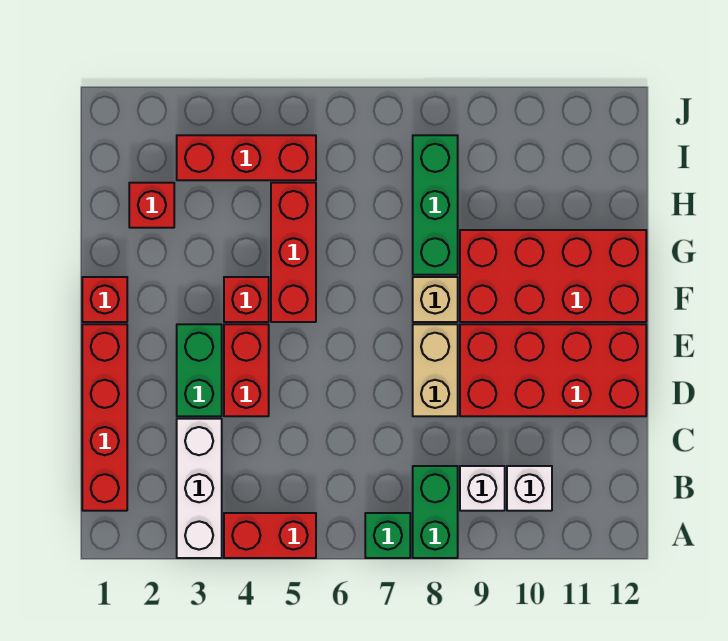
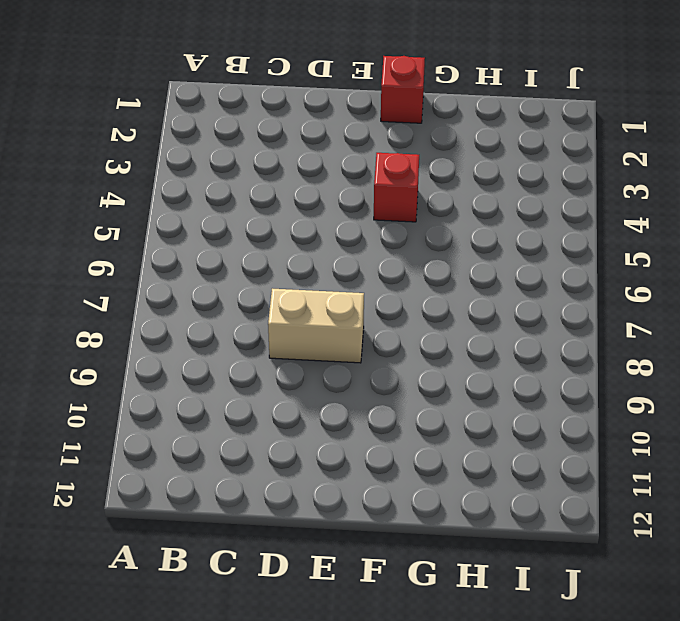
none -> white brick A3:C3 level 1
none -> red brick A4:A5 level 1
none -> green brick A7 level 1

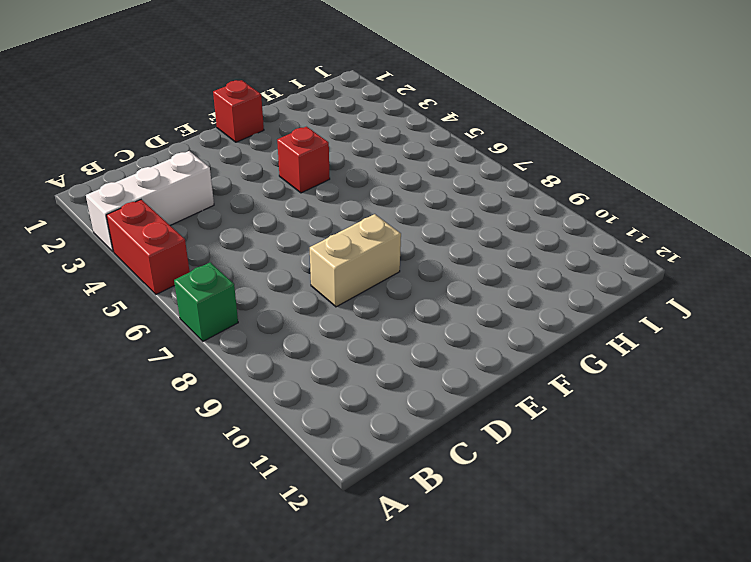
none -> green brick A8:B8 level 1
none -> red brick B1:E1 level 1
none -> white brick B9 level 1

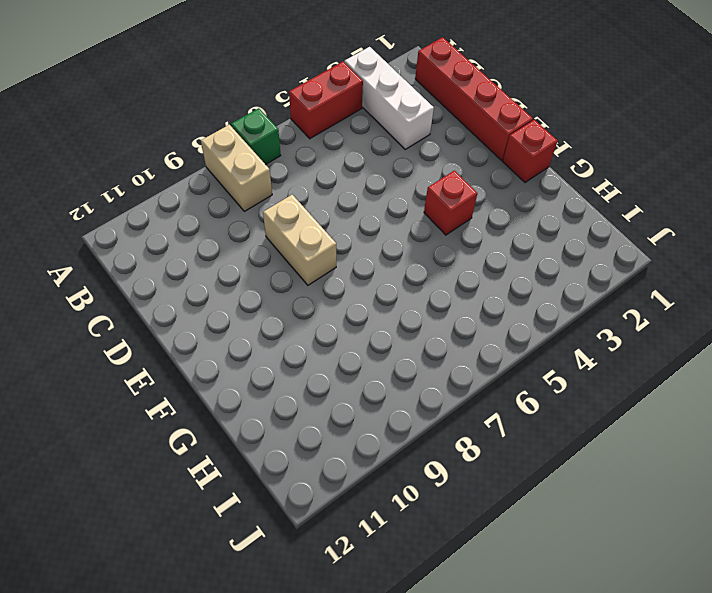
tan brick A8:B8 level 1 -> green brick A8:B8 level 1
none -> white brick B9 level 1
none -> white brick B10 level 1
none -> green brick D3:E3 level 1

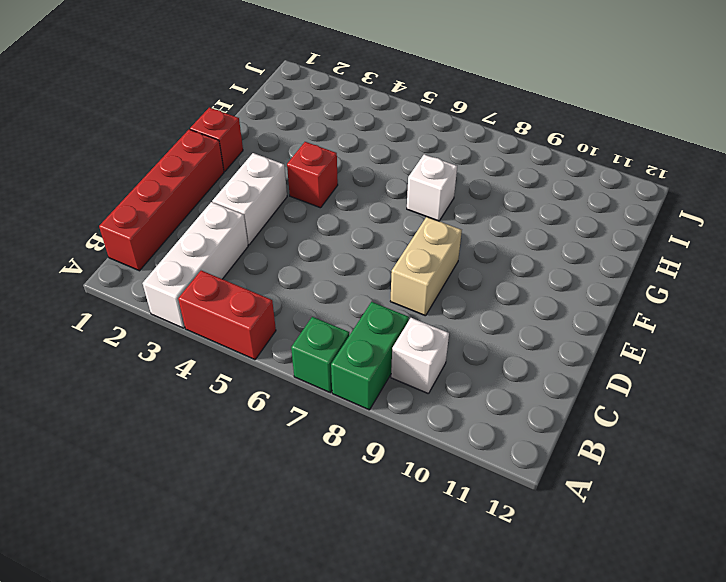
white brick D3:E3 level 1 -> green brick D3:E3 level 1
white brick G7 level 1 -> white brick B10 level 1
none -> red brick D4:E4 level 1
none -> red brick D9:E12 level 1
none -> red brick F5:H5 level 1

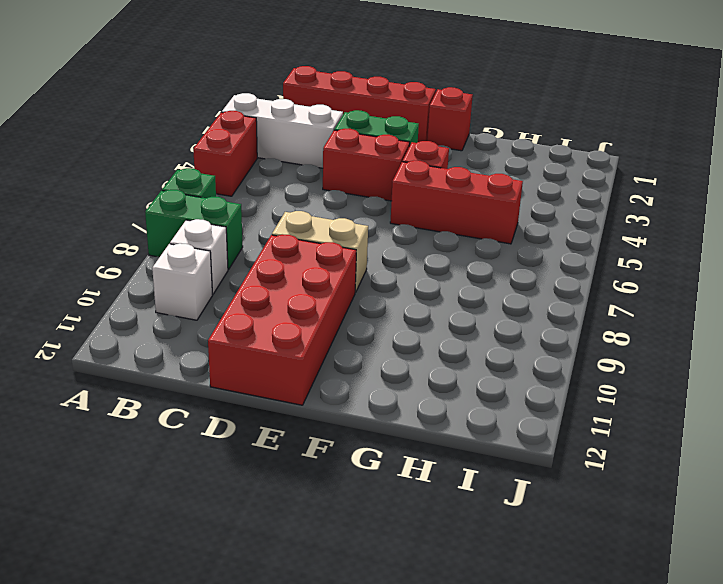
none -> tan brick F8 level 1
none -> red brick F9:G12 level 1
none -> green brick G8:I8 level 1

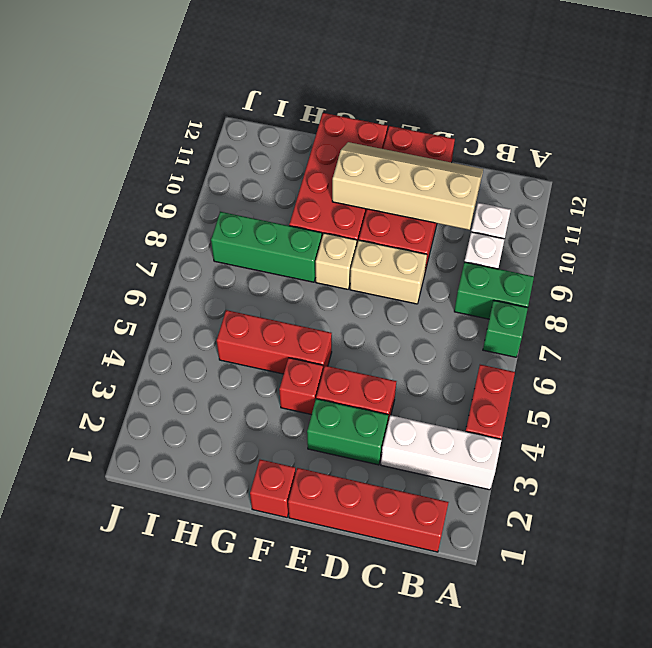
tan slope C10:F11 level 2 top 10 -> none
none -> red brick H2 level 1
none -> red brick I3:I5 level 1

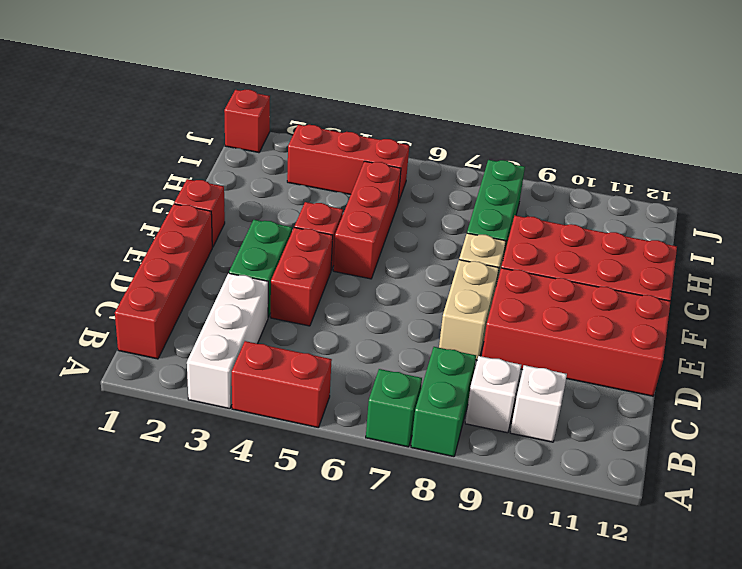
red brick J1 level 1 -> red brick H2 level 1

